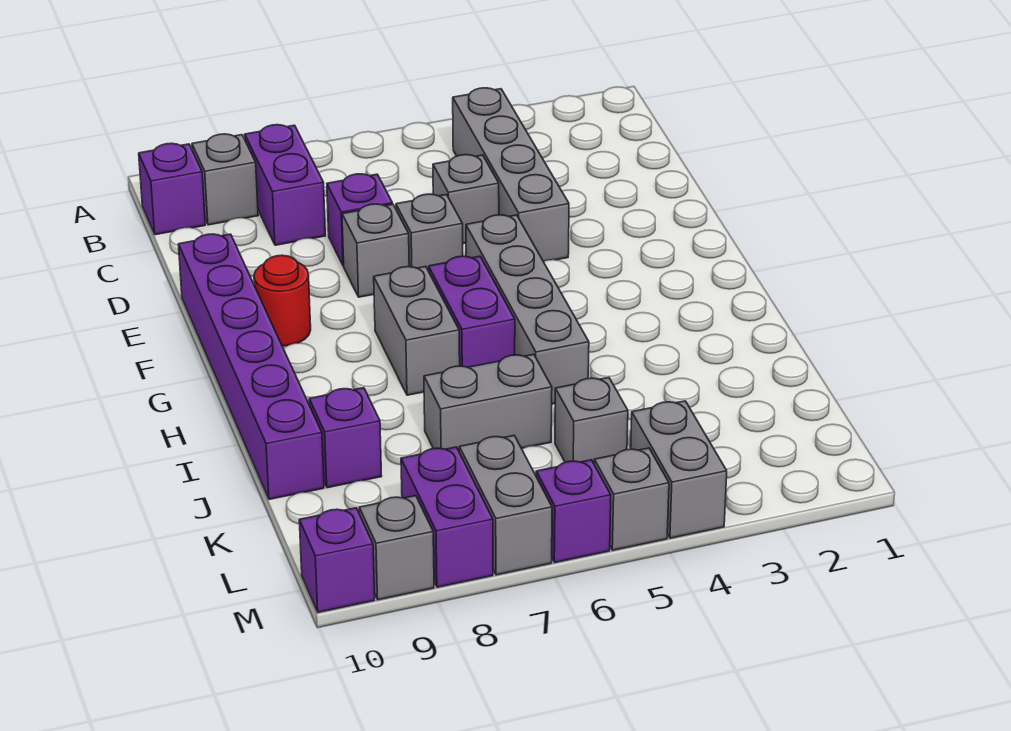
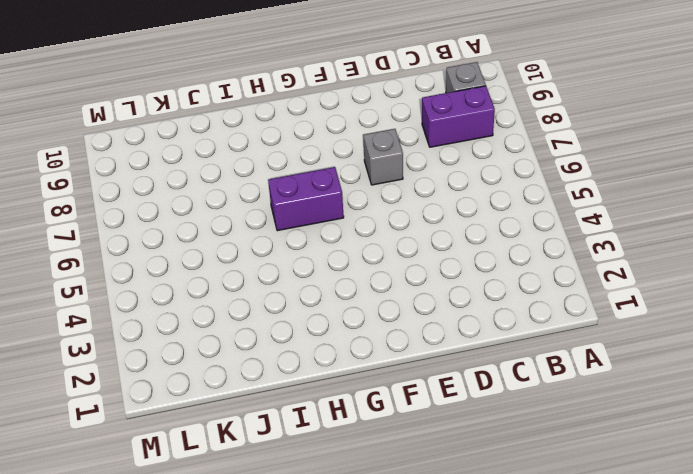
none -> grey brick B4:E4 level 1
none -> purple brick B10 level 1
none -> grey brick D5 level 1

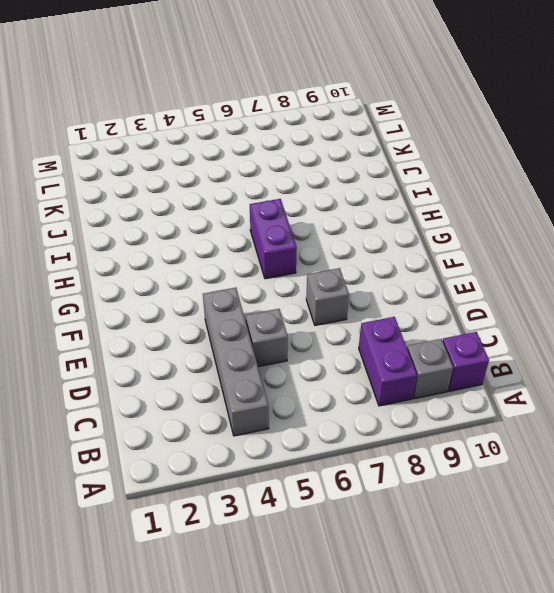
none -> purple brick D7 level 1
none -> grey brick E6 level 1
none -> purple brick E10:J10 level 1

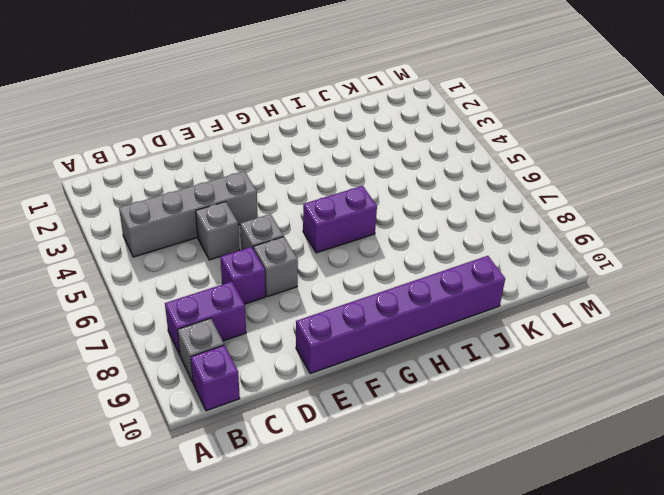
none -> grey brick F5:I5 level 1
none -> red round brick F9 level 1
none -> grey brick G7:H7 level 1

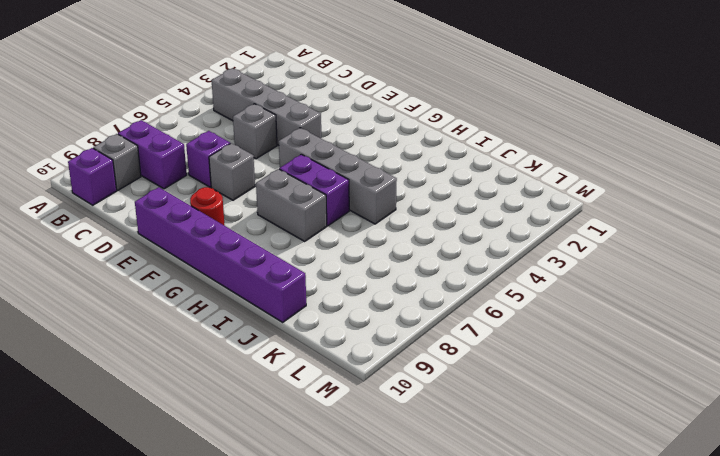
none -> grey brick E6 level 1
none -> grey brick J6:J7 level 1
none -> purple brick J9 level 1

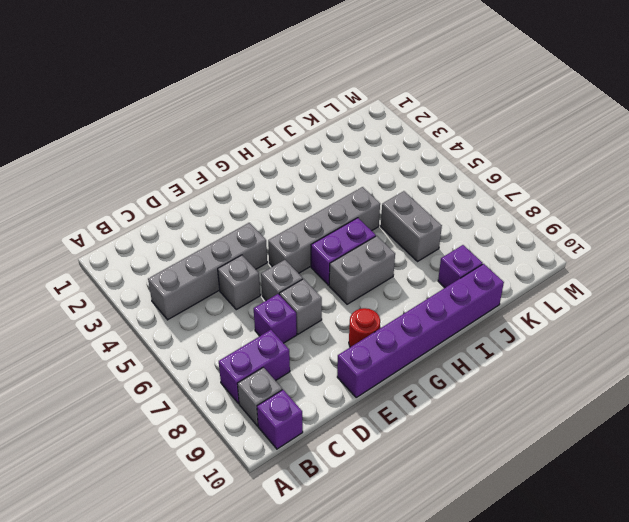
none -> grey brick K5 level 1
none -> grey brick L4:M4 level 1
none -> grey brick L7:M7 level 1

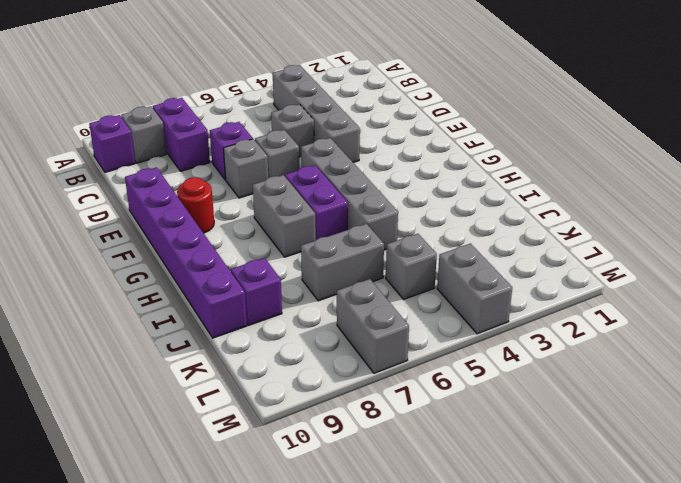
none -> purple brick L8:M8 level 1
none -> grey brick M5 level 1
none -> purple brick M6 level 1

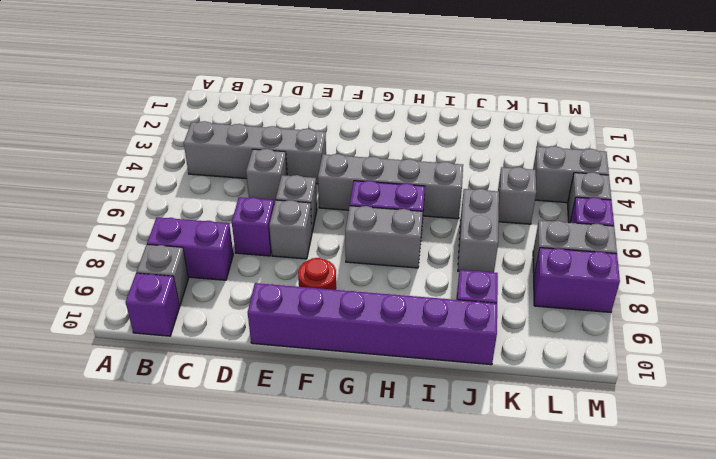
none -> grey brick M9 level 1
none -> purple brick M10 level 1

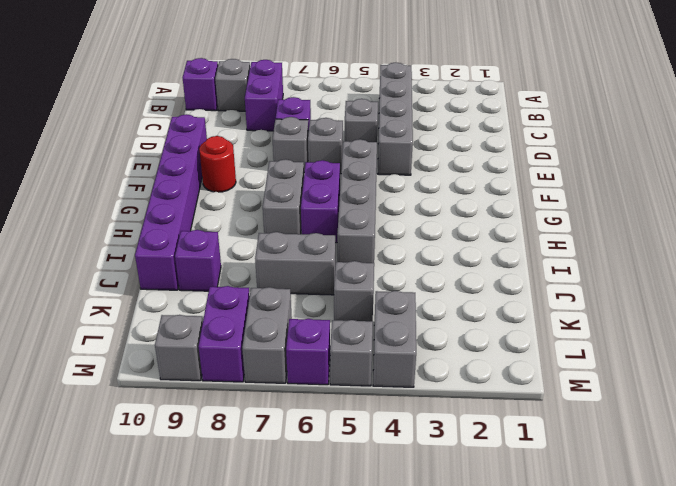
none -> purple brick M10 level 1

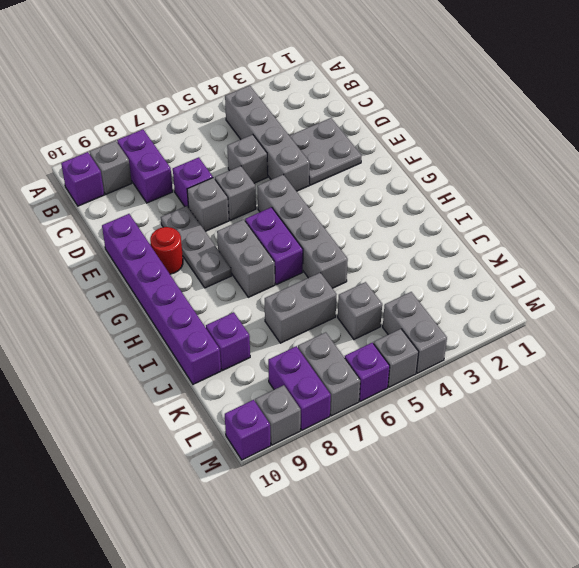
grey plate D2:E3 level 1 -> none
grey plate E8:G8 level 1 -> none

